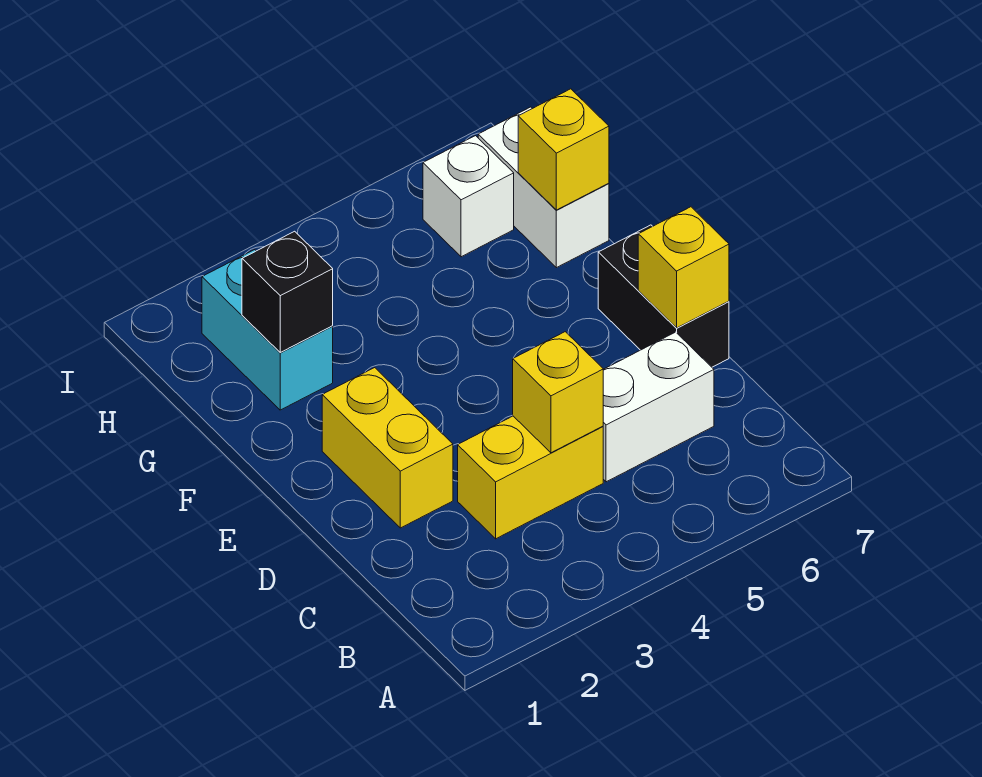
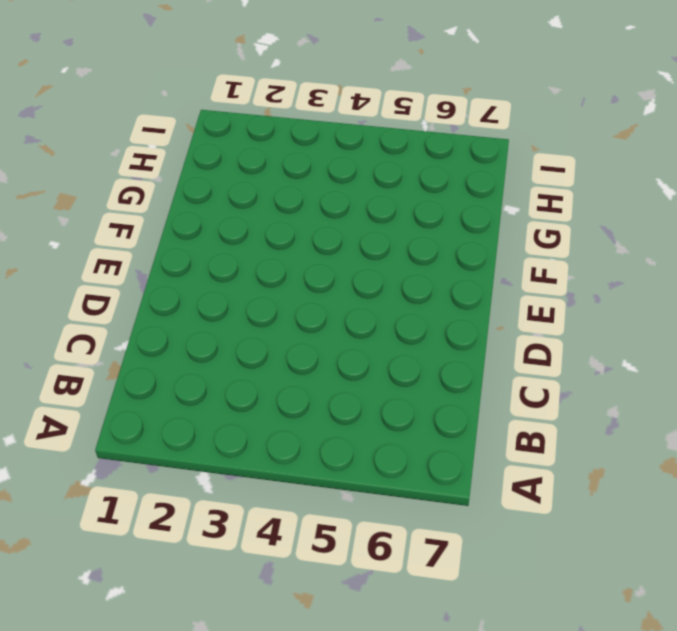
none -> yellow brick C3:C4 level 1
none -> white brick C5:C6 level 1

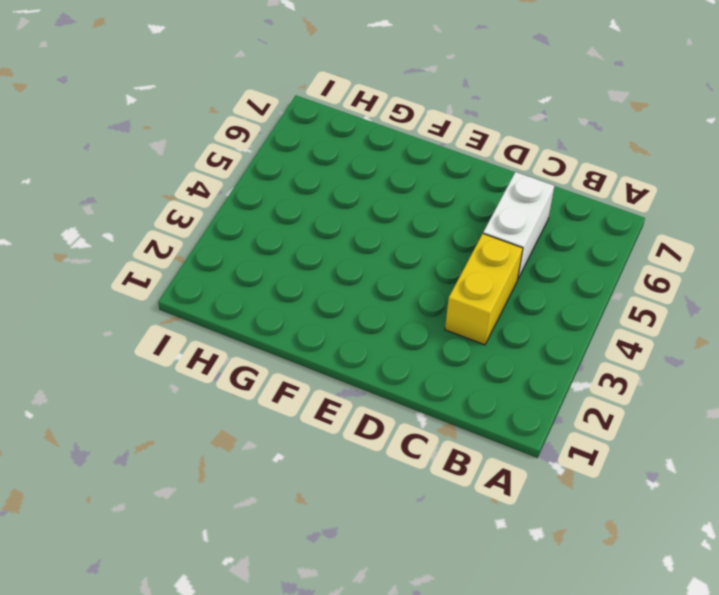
none -> yellow brick D2:E2 level 1
none -> black brick D7:E7 level 1

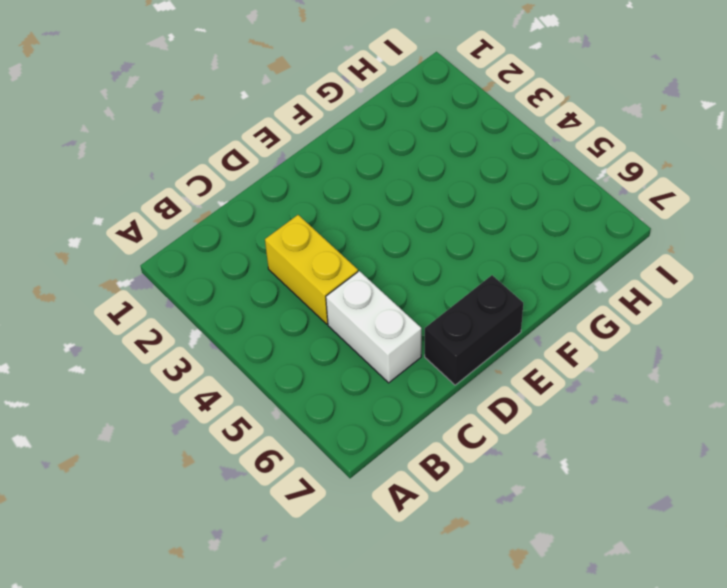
none -> yellow brick D2:E2 level 1
none -> cyan brick G2:H2 level 1

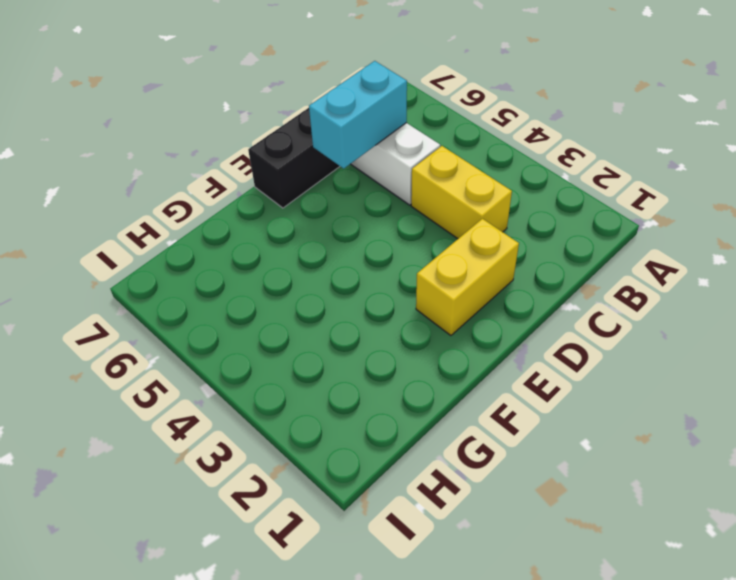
cyan brick C6:D6 level 2 -> cyan brick G2:H2 level 1
none -> white brick G7:H7 level 1
none -> white brick H6 level 1

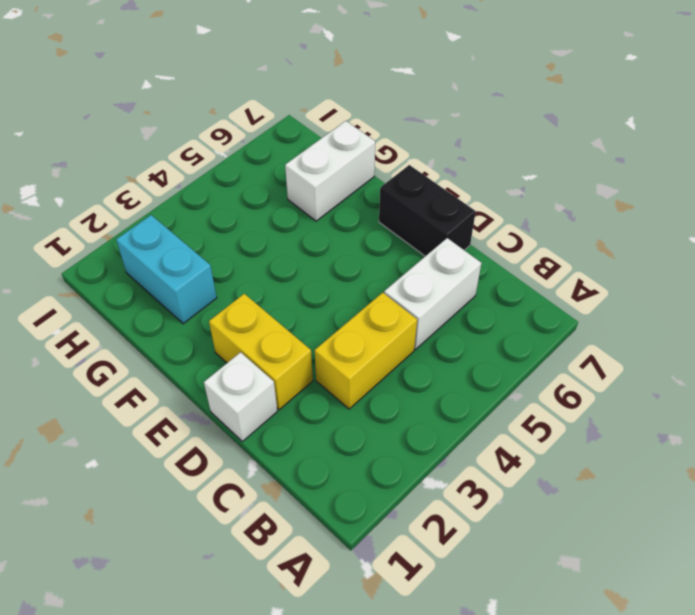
white brick D1 level 1 -> white brick H6 level 1
white brick G6:G7 level 1 -> white brick G7:H7 level 1
none -> yellow brick C4 level 2
none -> yellow brick D7 level 2

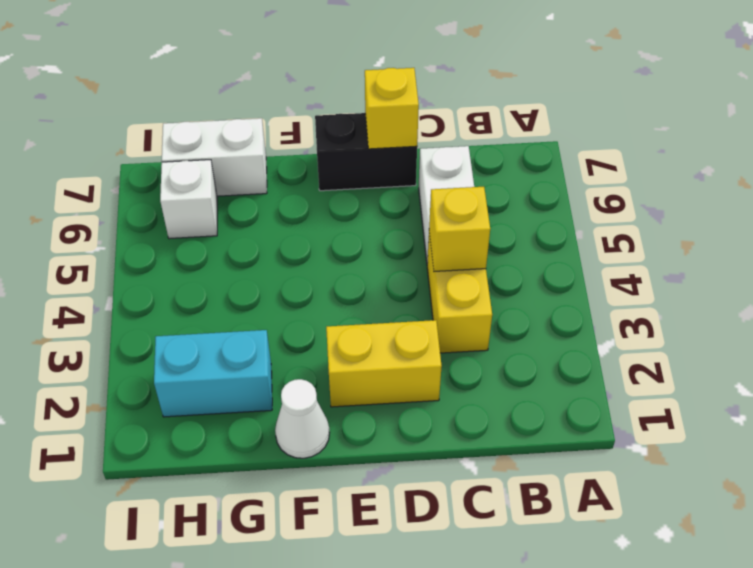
white cone F1 level 1 -> none
none -> black brick G2 level 2
none -> yellow brick G7 level 2

